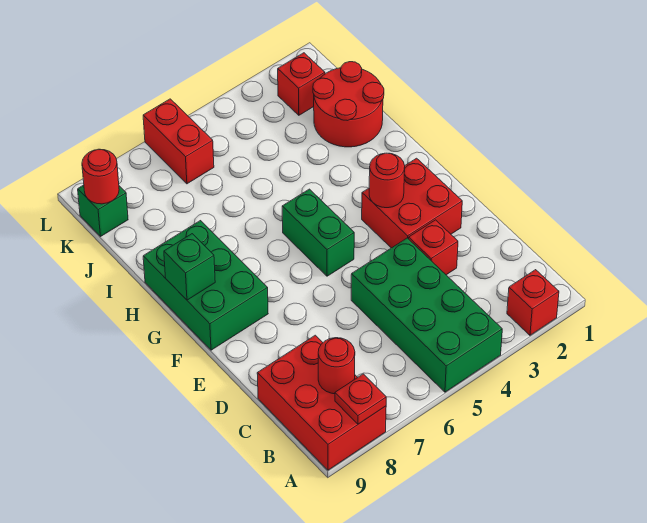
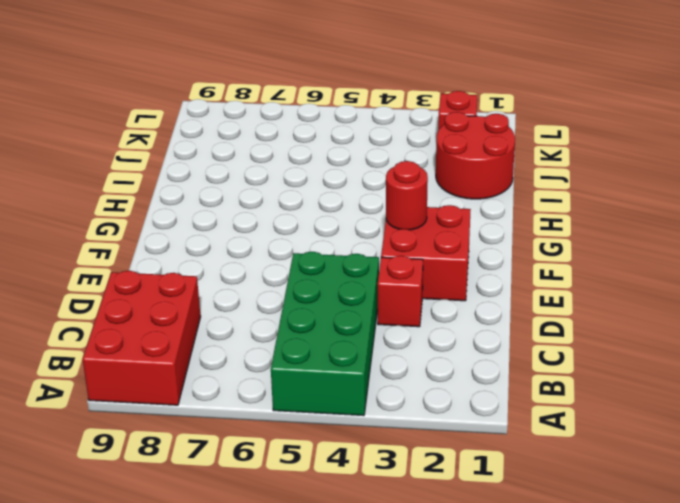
none -> red brick A2 level 1
none -> green brick F5:G5 level 1
none -> green brick F8:H9 level 1

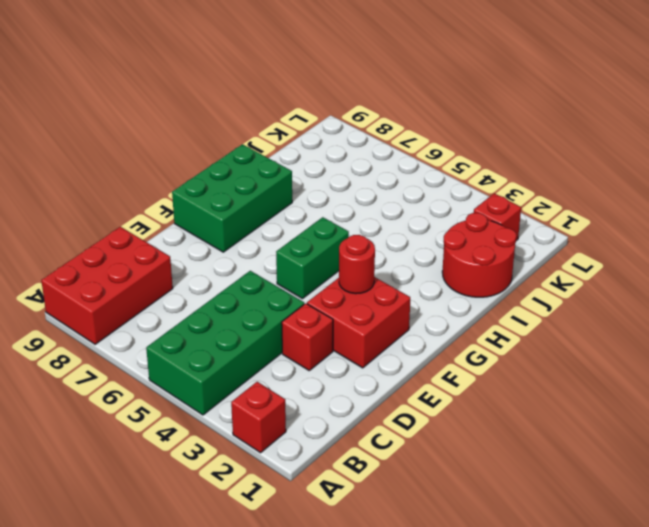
none -> red brick K6:L6 level 1
none -> green brick K9 level 1
none -> red plate A8 level 2

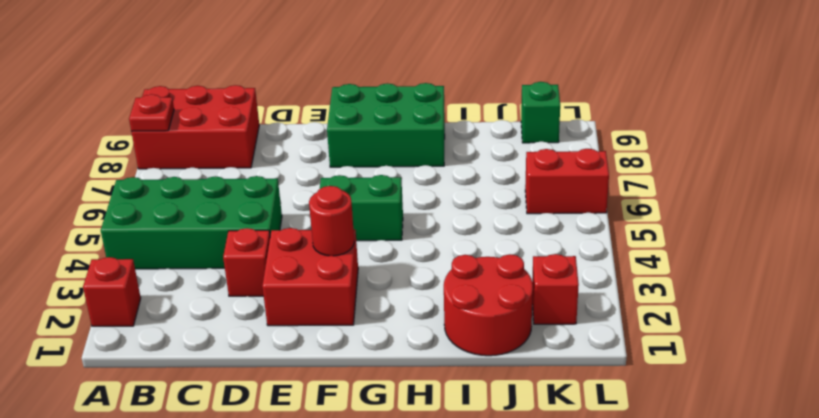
none -> red round brick B8 level 2
none -> green brick G9 level 2
none -> red round brick K9 level 2

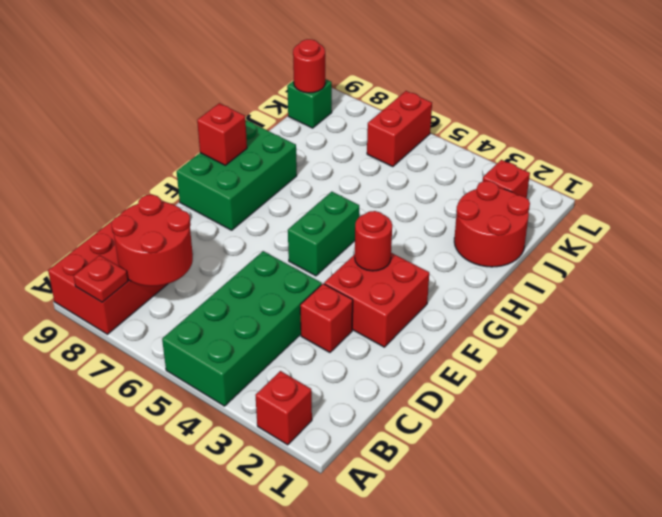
red round brick B7:C8 level 2 -> red round brick B8 level 2
red brick G9 level 2 -> green brick G9 level 2

